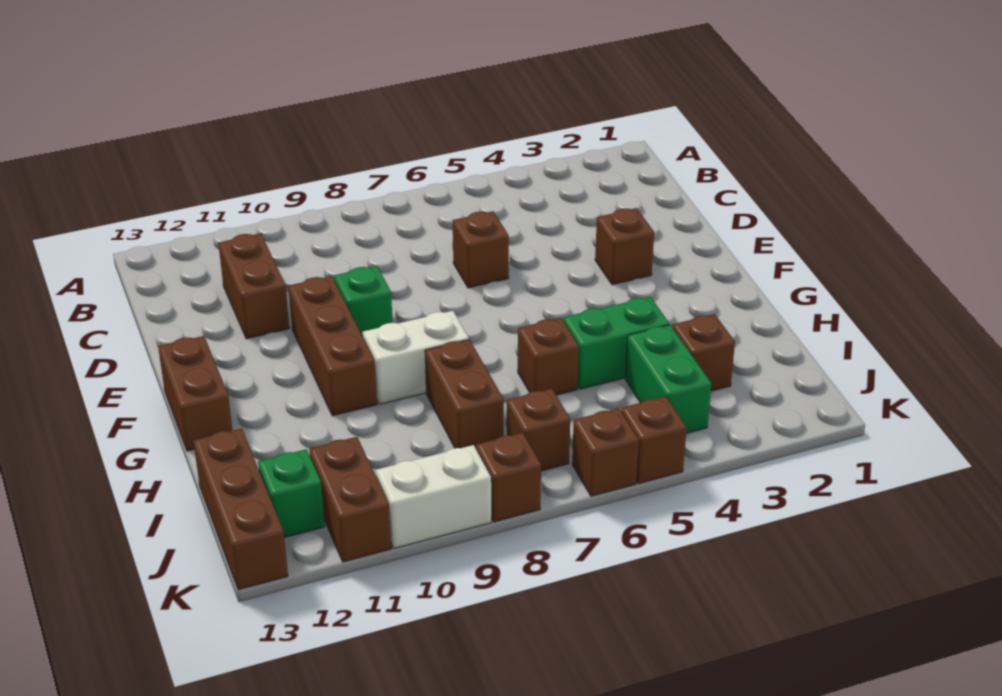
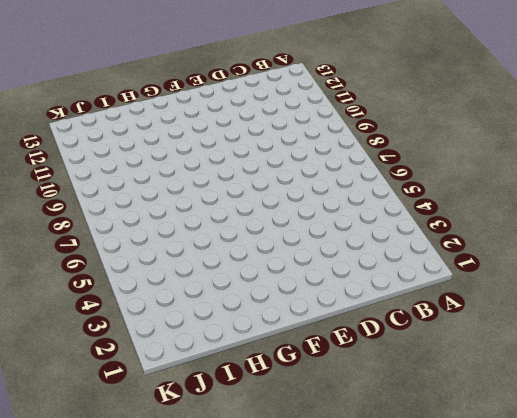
none -> brown brick C11:D11 level 1
none -> brown brick D6 level 1
none -> brown brick E3 level 1

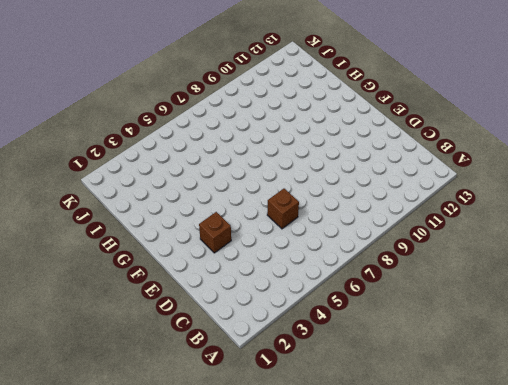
none -> brown brick C11:D11 level 1
none -> green brick E9 level 1
none -> brown brick E10:G10 level 1

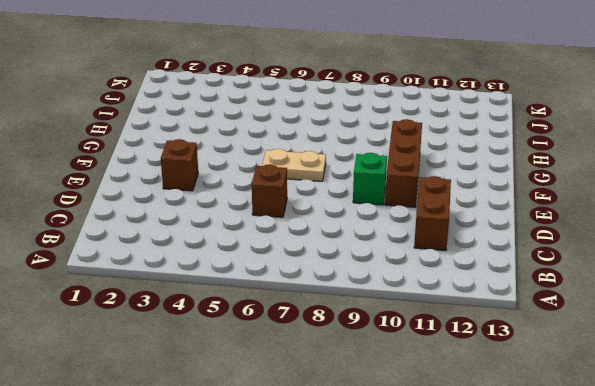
tan plate F6:F7 level 1 -> none
none -> brown brick F13:G13 level 1
none -> white brick G8:G9 level 1
none -> green brick H4:H5 level 1

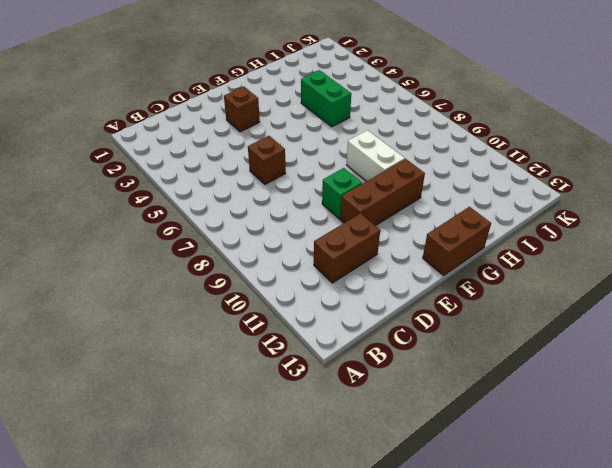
none -> brown brick H6 level 1
none -> brown brick H8:I8 level 1
none -> brown brick I3 level 1

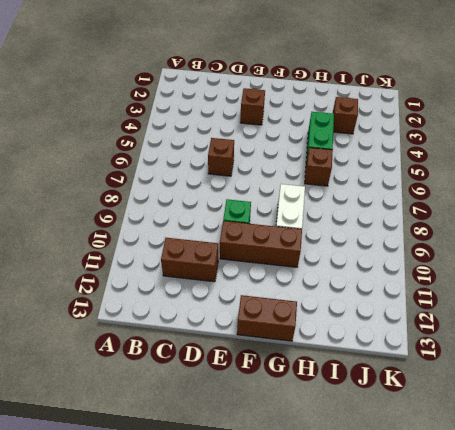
none -> brown brick H8:I8 level 1
none -> green brick I4:J4 level 1
none -> brown brick I13:K13 level 1

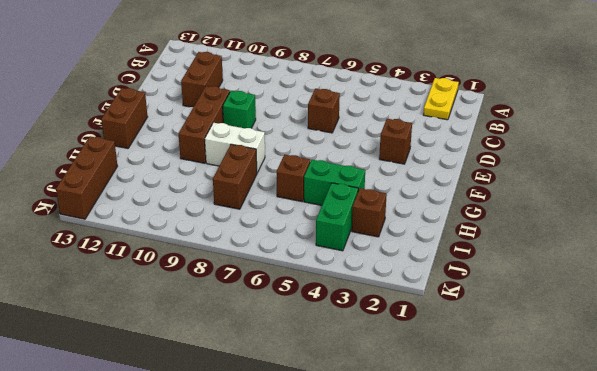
yellow plate A2:B2 level 1 -> none
none -> brown brick J7 level 1
none -> brown brick J11:K11 level 1
none -> green brick J12 level 1

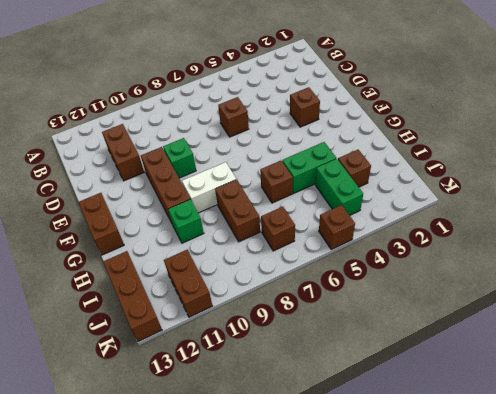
green brick H10 level 1 -> green brick J12 level 1
none -> brown brick K6 level 1
none -> brown brick K8 level 1
none -> white brick K9:K10 level 1

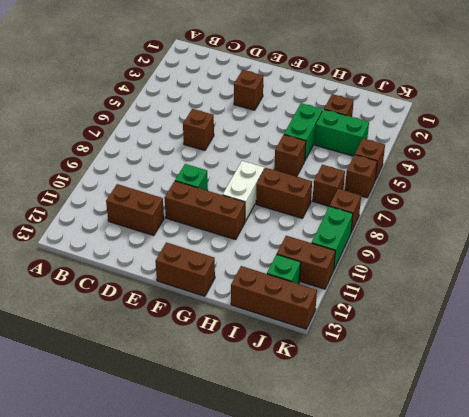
green brick K9:K10 level 1 -> white brick K9:K10 level 1

